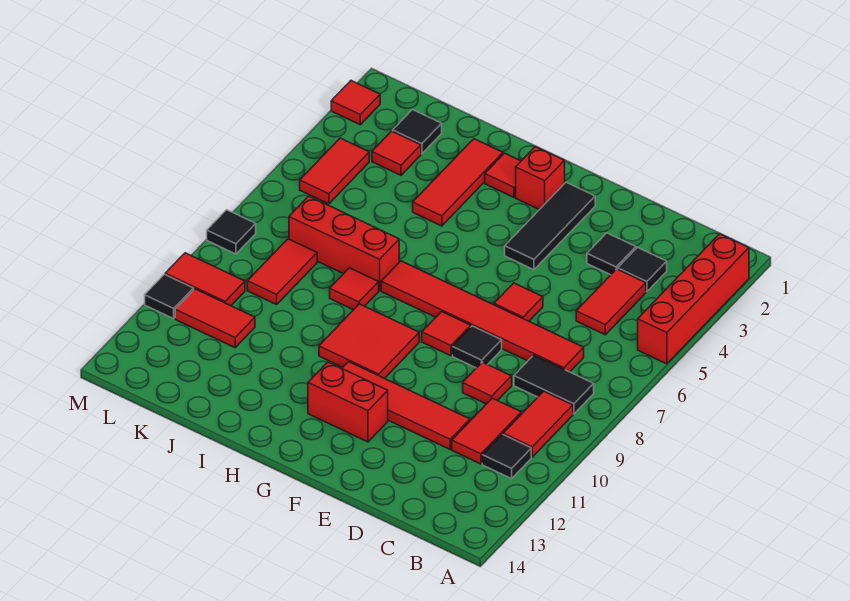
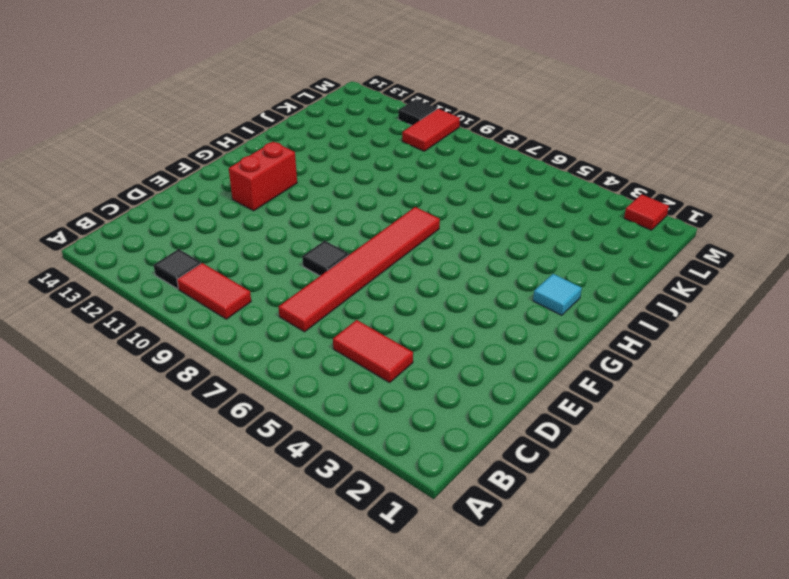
cyan tile H2 level 1 -> red tile H2 level 1
none -> red brick A2:A5 level 1
none -> black tile B8:C8 level 1
none -> black tile C3 level 1
none -> red tile C10:C11 level 1

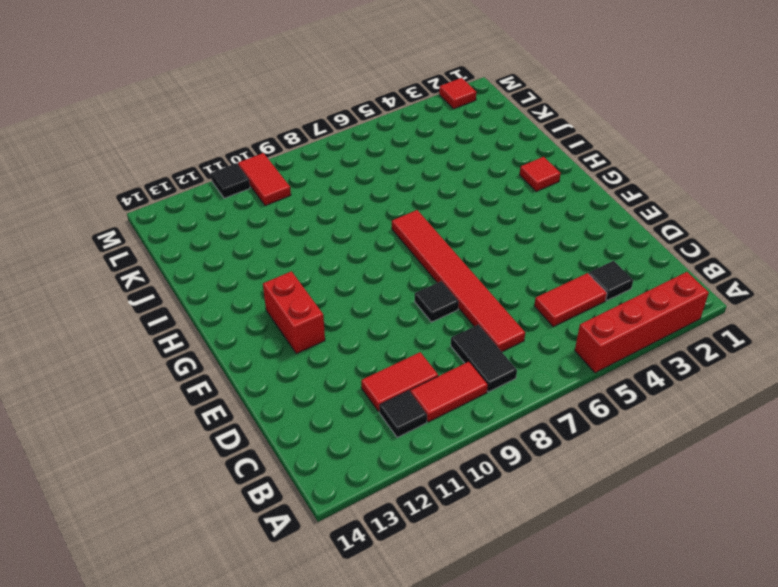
none -> black tile D3 level 1
none -> red tile D9 level 1
none -> red tile D11:G11 level 1
none -> red tile E6 level 1

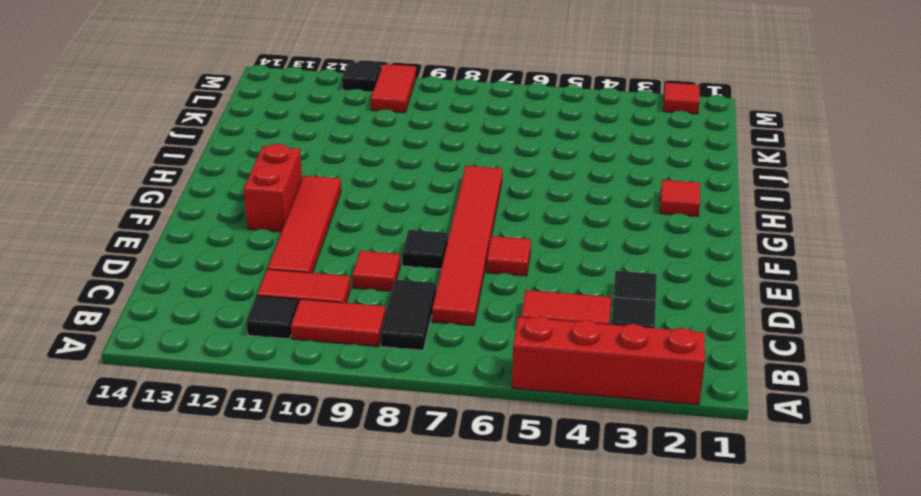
none -> black tile F2:F4 level 1
none -> red tile F8 level 1
none -> red brick G2 level 1
none -> red tile G9:H10 level 1

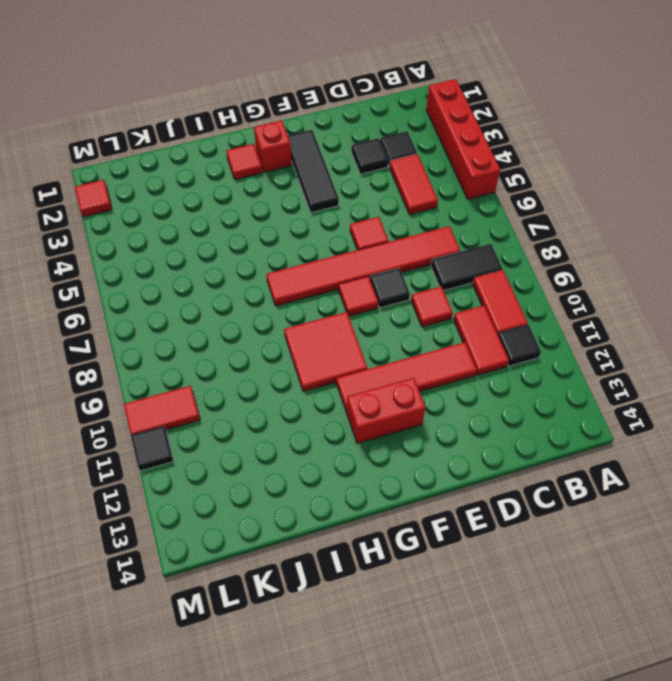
none -> red tile I2:I4 level 1
none -> red brick I7:K7 level 1
none -> red tile I8 level 1
none -> black tile K2 level 1

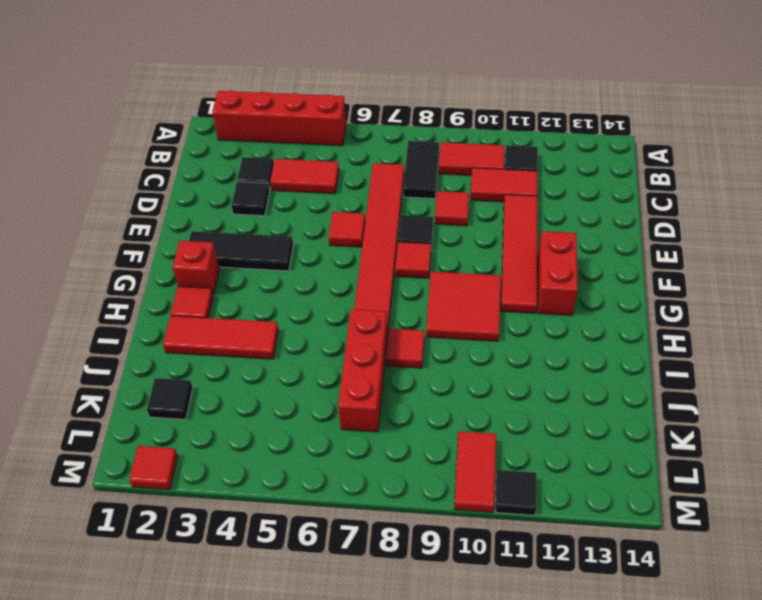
none -> red tile K3 level 1
none -> red tile K8:K9 level 1
none -> red tile K11:L11 level 1
none -> red tile L4:L5 level 1

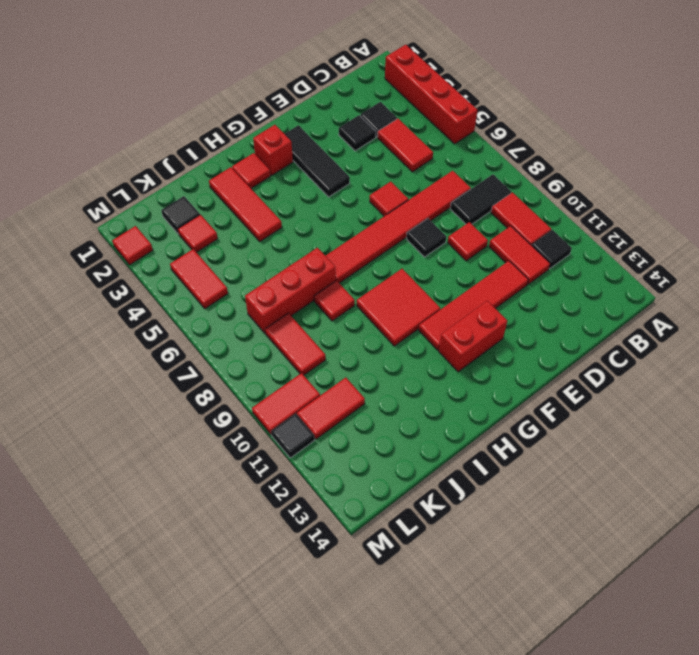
none -> red tile F8 level 1
none -> black tile M8 level 1

